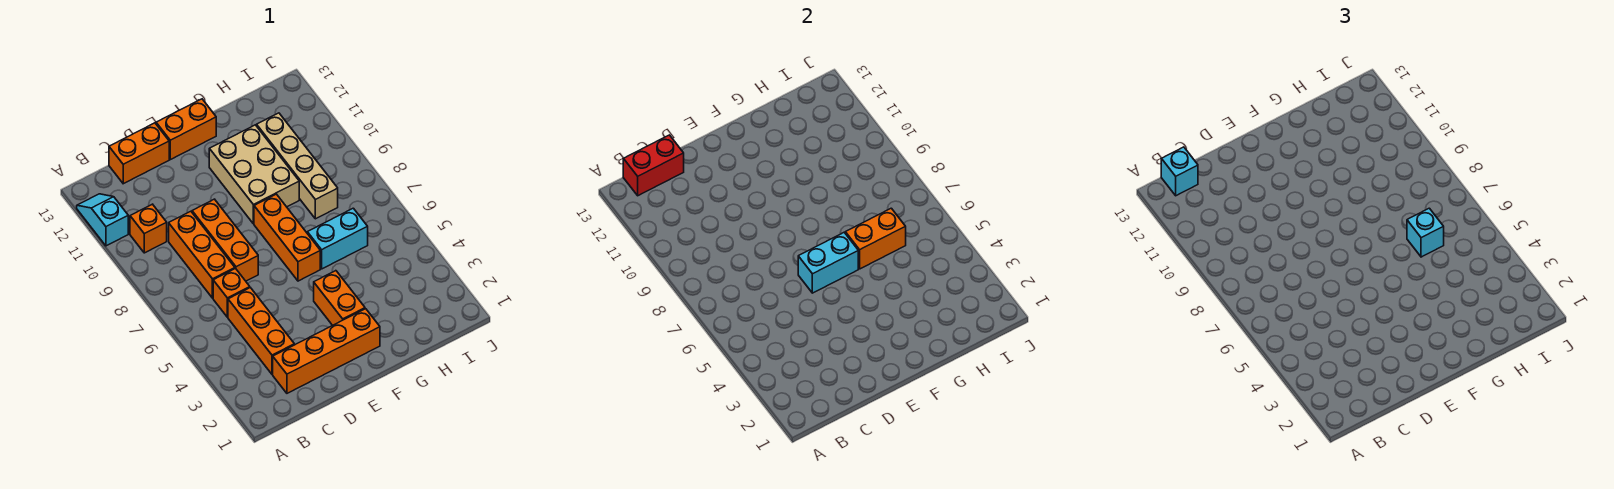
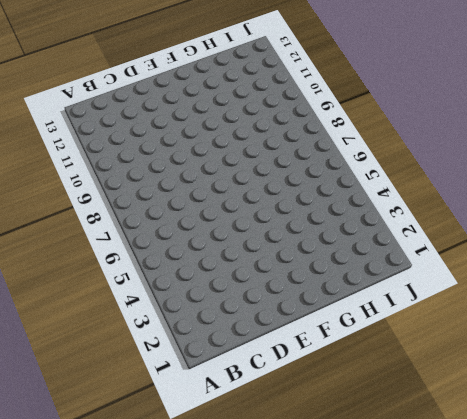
none -> cyan slope A11:A12 level 1 top 11
none -> orange brick B10 level 1
none -> orange brick C2:F2 level 1

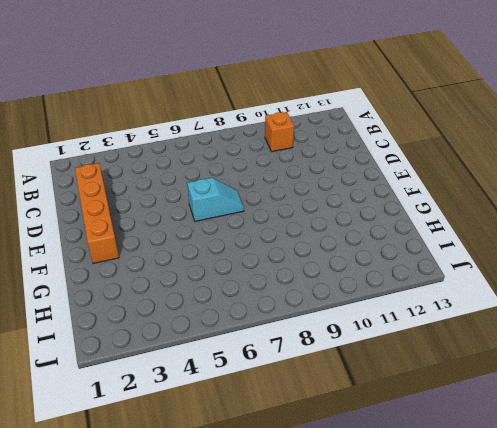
cyan slope E6:E7 level 1 top 6 -> cyan slope A11:A12 level 1 top 11
none -> orange brick C3:C5 level 1
none -> orange brick C6 level 1
none -> orange brick C7:C9 level 1

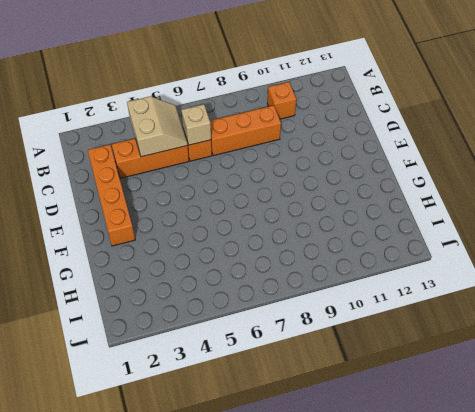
tan slope B4:C5 level 2 top 4 -> none
tan brick C6 level 2 -> none
none -> cyan slope A11:A12 level 1 top 11
none -> orange brick C13:D13 level 1
none -> orange brick D7:D9 level 1

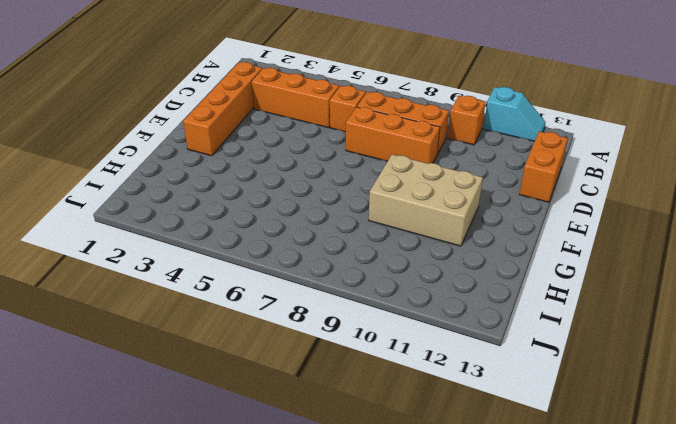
none -> orange brick E13:F13 level 1
none -> orange brick F3:F4 level 1
none -> orange brick F6:F8 level 1

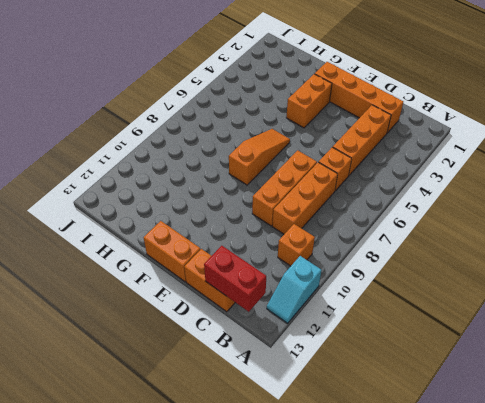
orange slope F6:F8 level 1 top 8 -> orange brick F6:F8 level 1
none -> tan brick F9:G11 level 1
none -> cyan brick G6:H6 level 1
none -> tan brick H8:H11 level 1

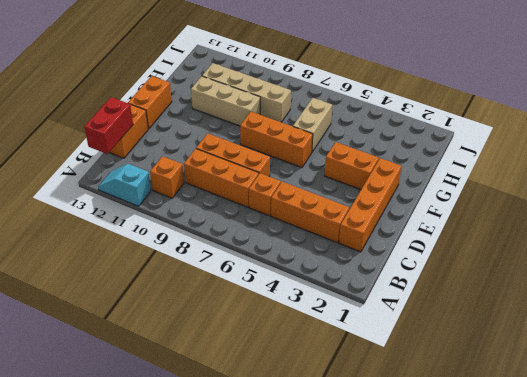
tan brick G6:H6 level 1 -> cyan brick G6:H6 level 1
tan brick G9:G11 level 1 -> tan brick F9:G11 level 1
none -> cyan brick E6:F6 level 2
none -> orange brick G6:H6 level 2
none -> cyan brick B13 level 3

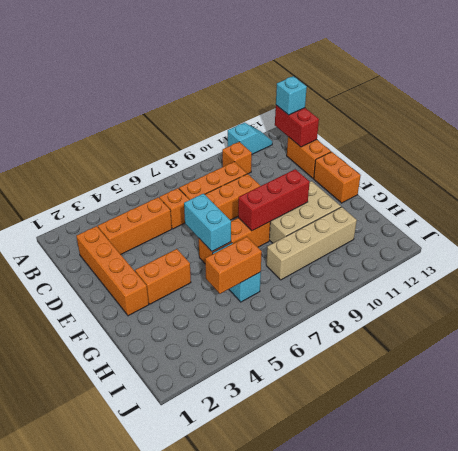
red brick F8:F10 level 2 -> none
orange brick H5:H6 level 2 -> orange brick G6:H6 level 2
none -> cyan brick H6 level 3

